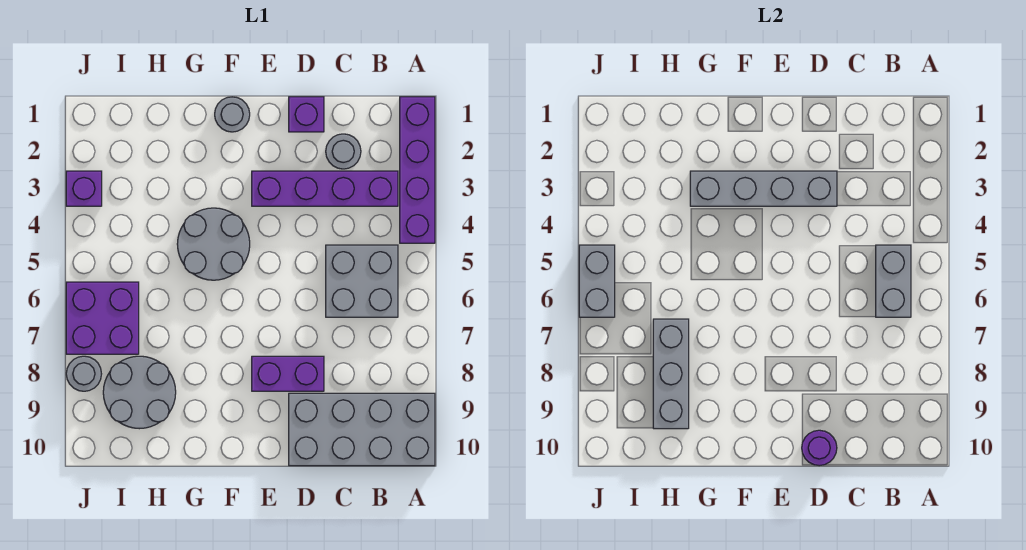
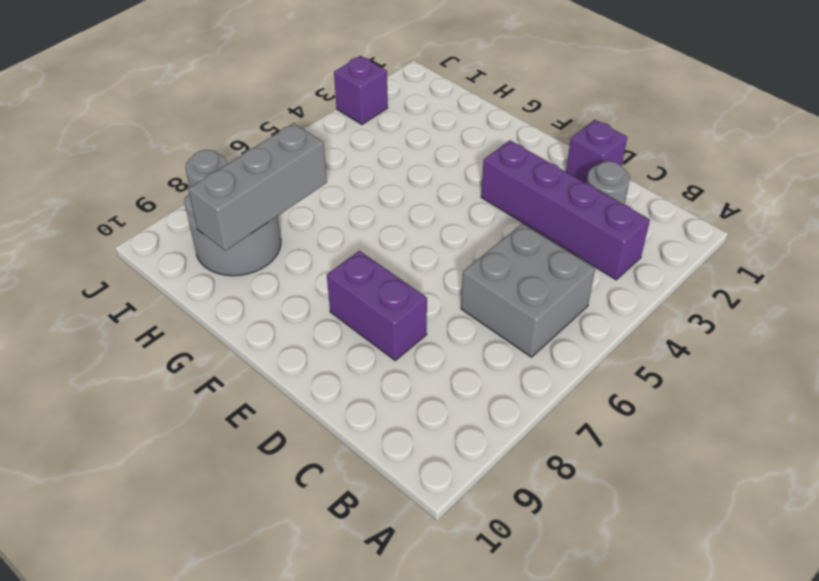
none -> purple brick A1:A4 level 1
none -> grey brick A9:D10 level 1
none -> grey round brick F1 level 1

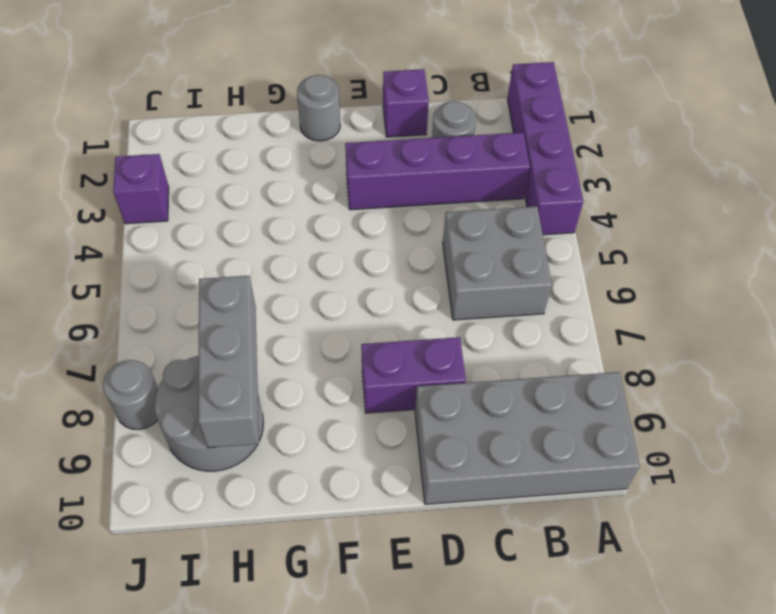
none -> grey round brick F4:G5 level 1
none -> purple brick I6:J7 level 1
none -> grey brick B5:B6 level 2

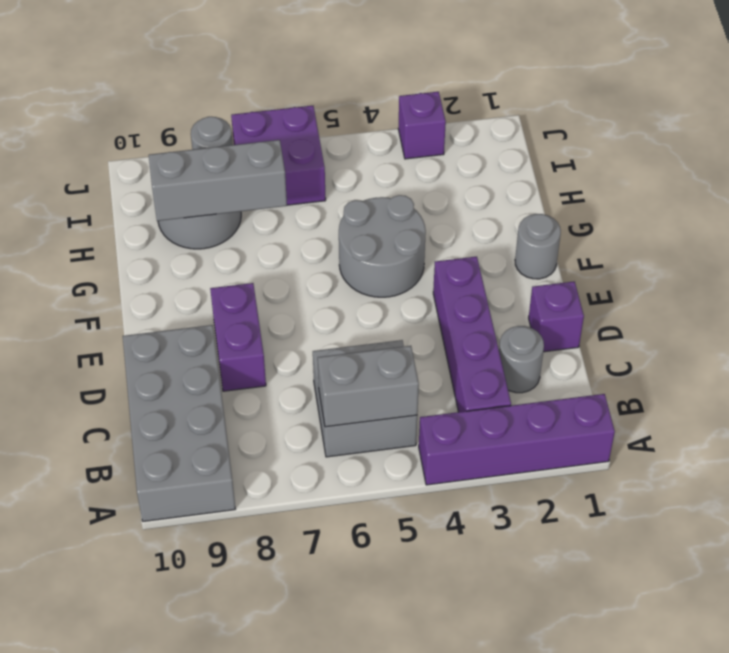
none -> grey brick D3:G3 level 2
none -> purple round brick D10 level 2
none -> grey brick J5:J6 level 2

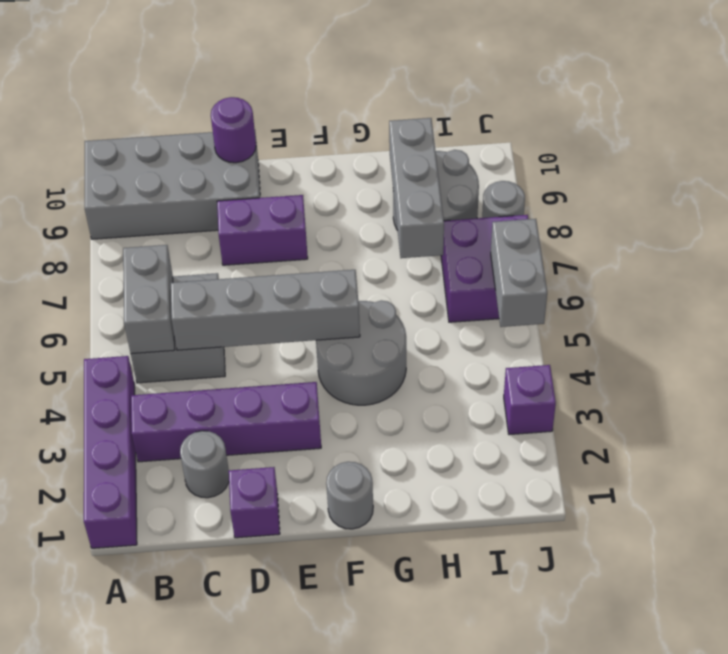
grey brick C5:F5 level 2 -> grey brick D3:G3 level 2

